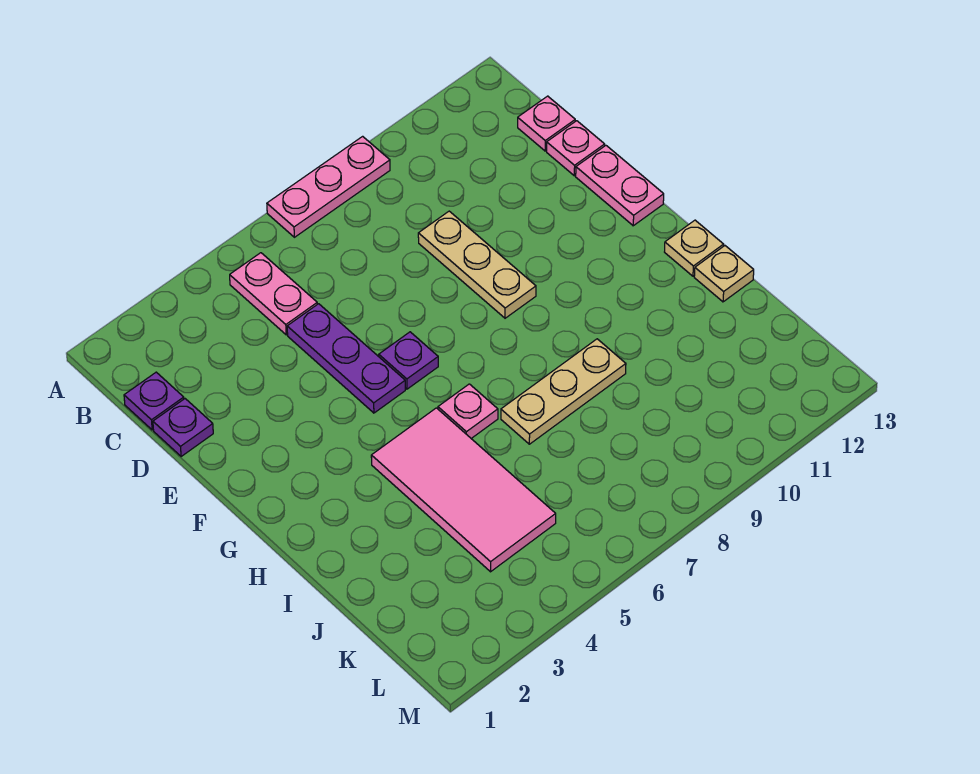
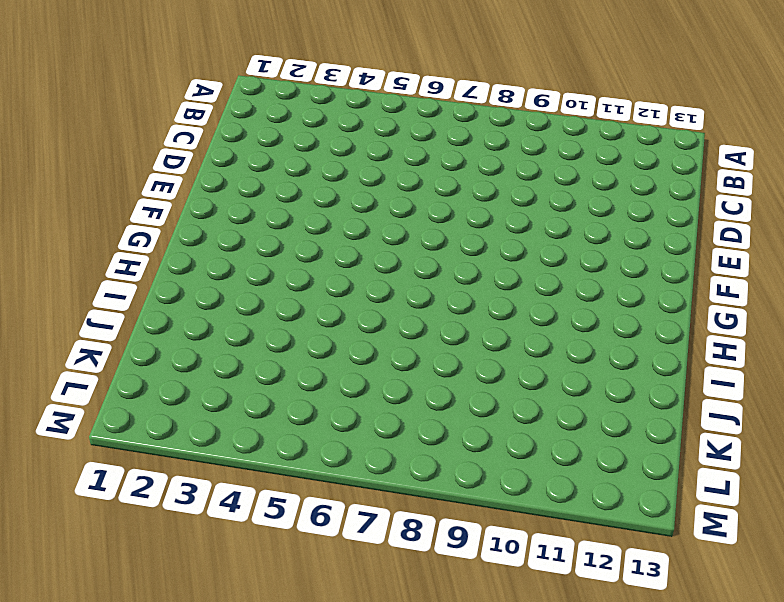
none -> pink plate A7:A9 level 1
none -> pink plate B5:C5 level 1
none -> purple plate C1 level 1

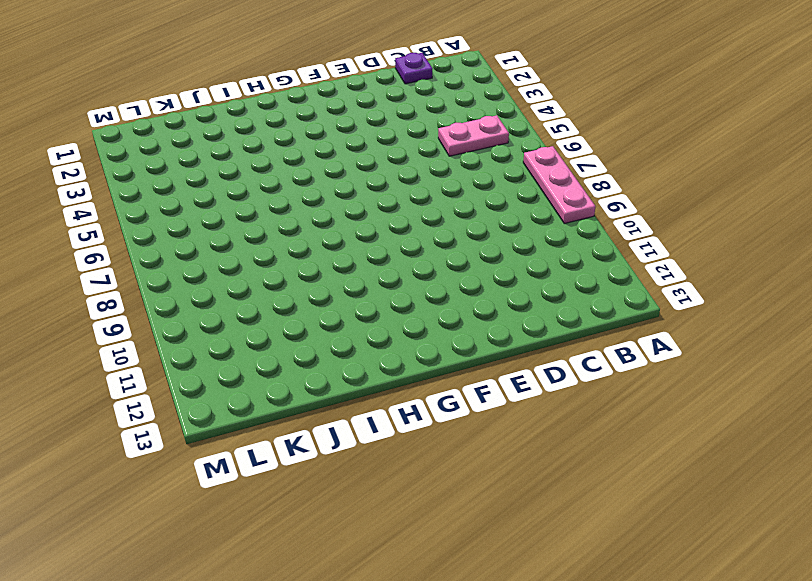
none -> pink plate C13 level 1
none -> purple plate D1 level 1
none -> purple plate D5:F5 level 1

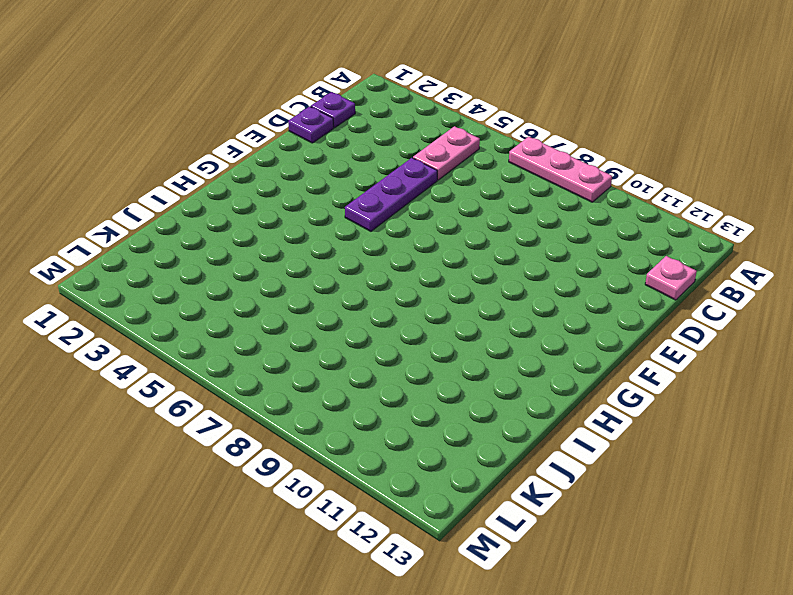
none -> tan plate D9:F9 level 1
none -> pink plate D13 level 1
none -> pink plate E13:F13 level 1

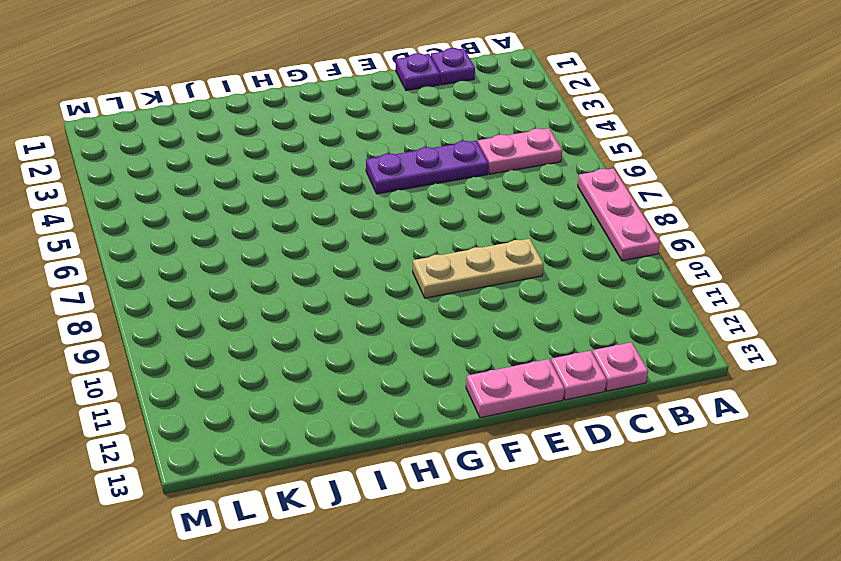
none -> purple plate F6 level 1
none -> pink tile H4:K5 level 1
none -> pink plate H6 level 1

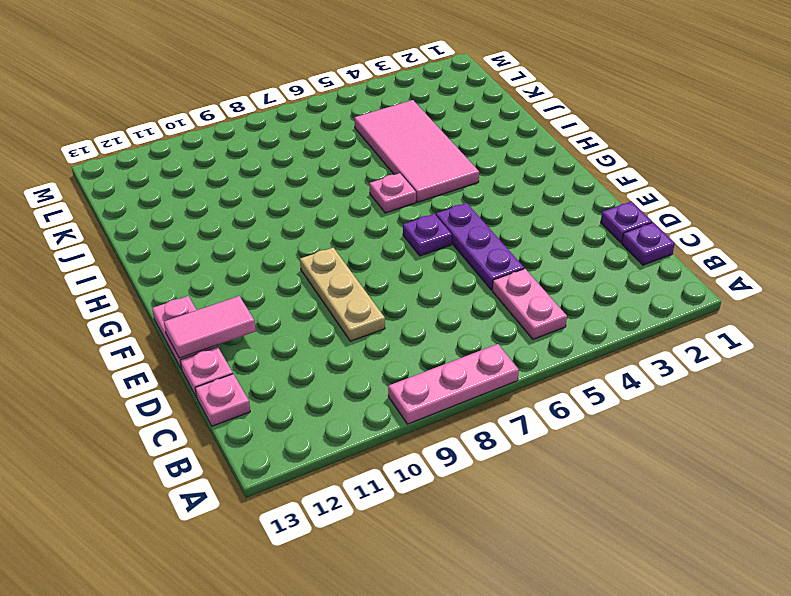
pink tile E12:E13 level 2 -> none
none -> tan plate H13 level 1
none -> tan plate I7:I9 level 1
none -> tan plate I13 level 1

